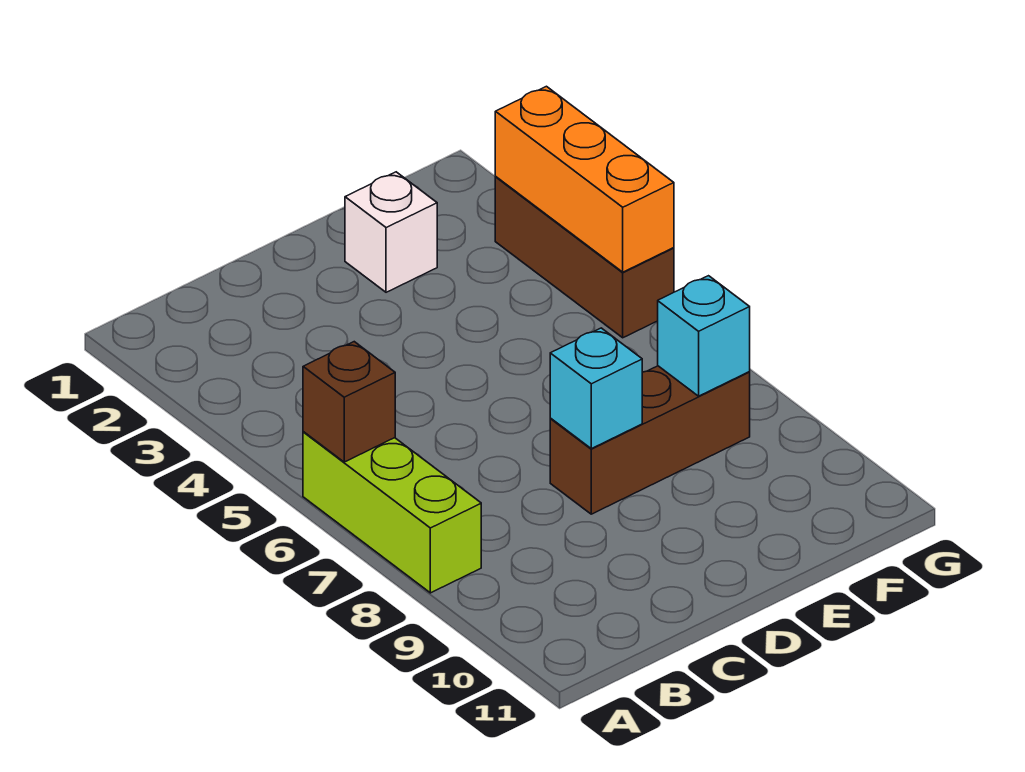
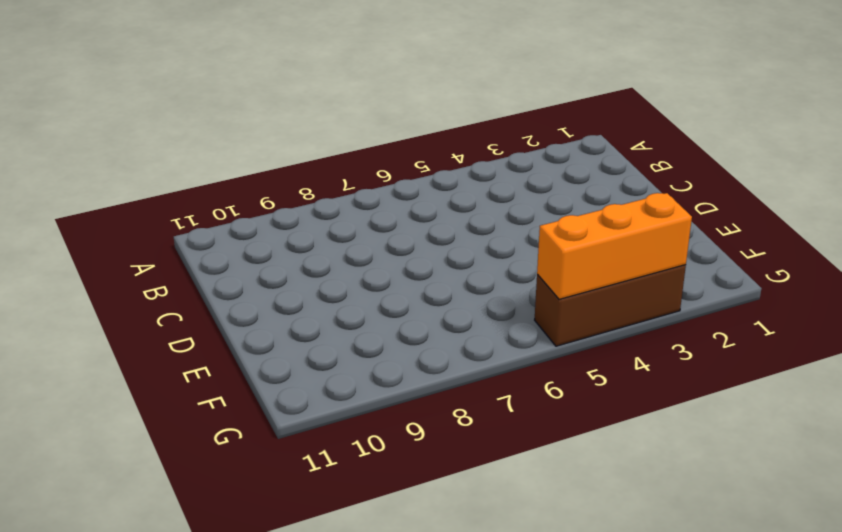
none -> lime brick A6:A8 level 1
none -> brown brick D8:F8 level 1

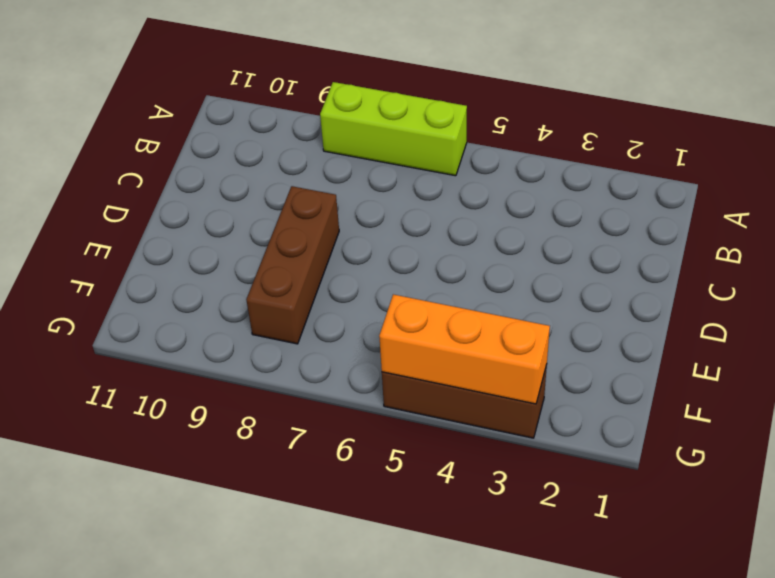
none -> white brick E2 level 1
none -> brown brick A6 level 2

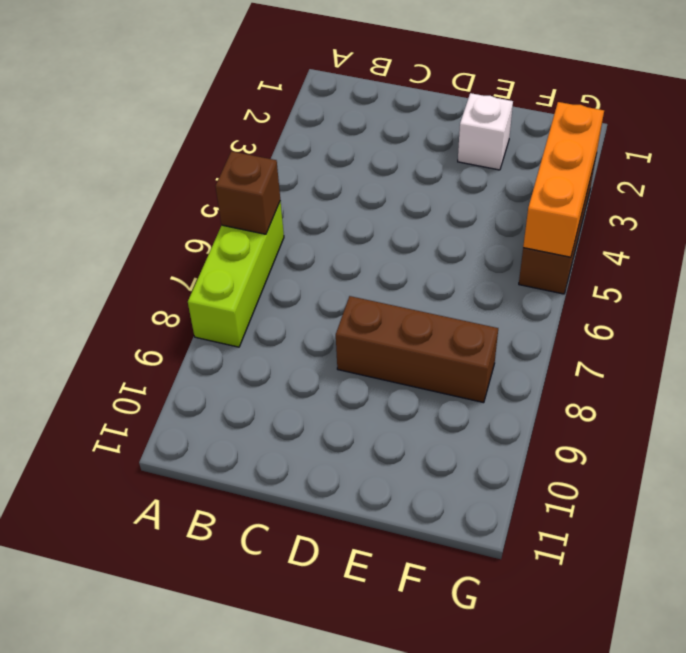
none -> cyan brick D8 level 2
none -> cyan brick F8 level 2

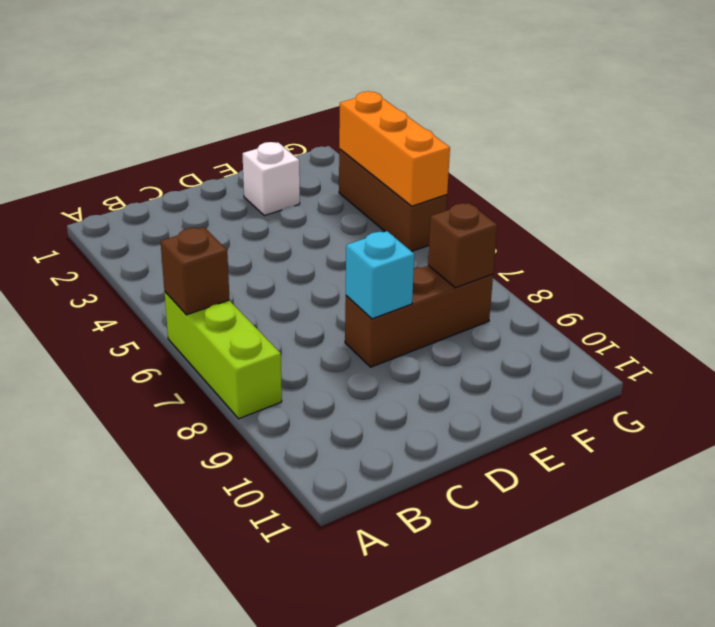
brown brick F8 level 2 -> cyan brick F8 level 2

